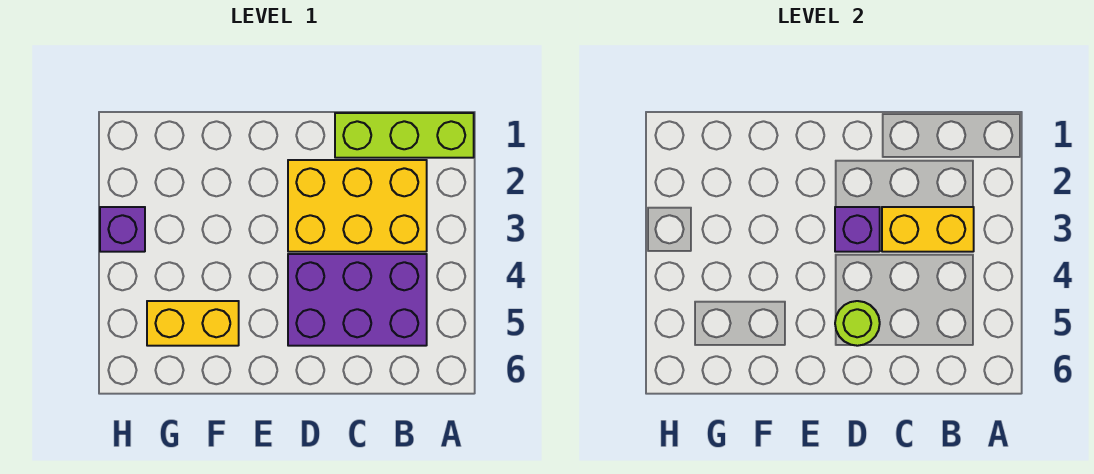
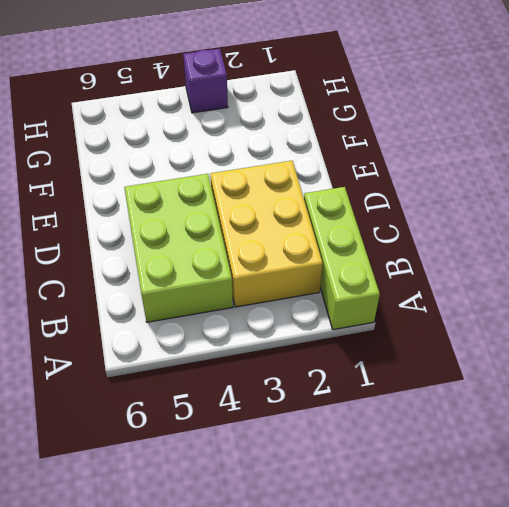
lime brick B4:D5 level 1 -> purple brick B4:D5 level 1
none -> yellow brick F5:G5 level 1
none -> yellow brick B3:C3 level 2

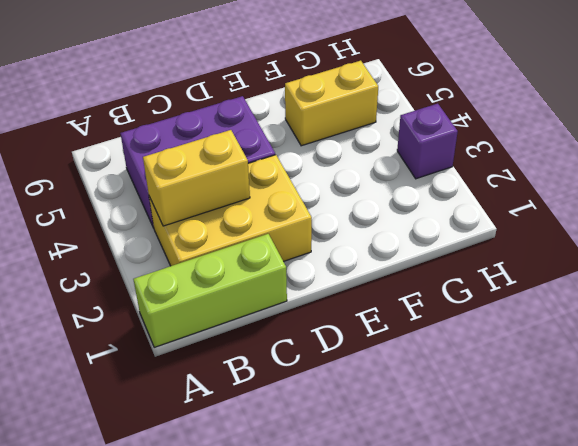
none -> purple brick D3 level 2
none -> lime round brick D5 level 2

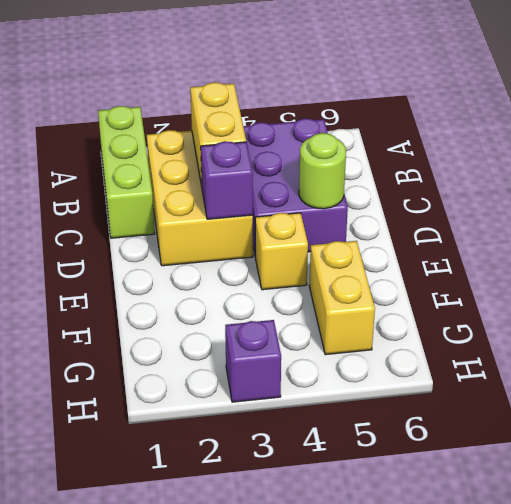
yellow brick E4 level 1 -> none

